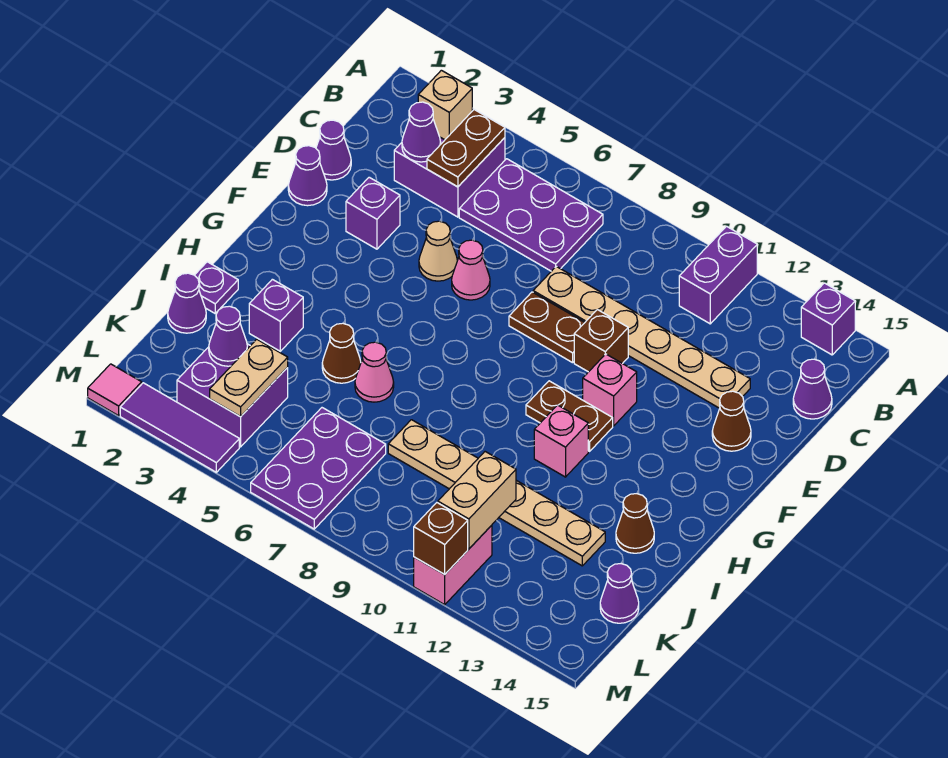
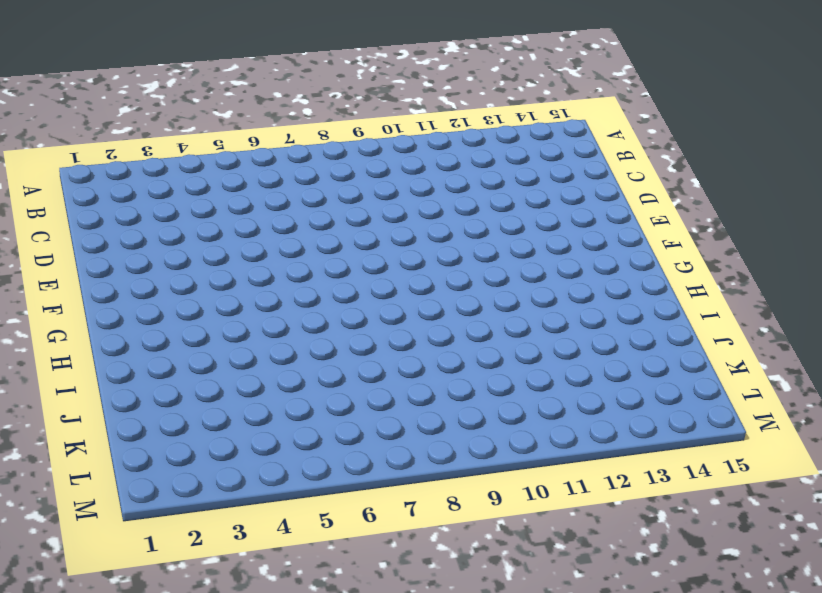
none -> purple brick A11:B11 level 1
none -> purple brick A14 level 1
none -> purple brick B3:C4 level 1
none -> purple plate B5:C7 level 1

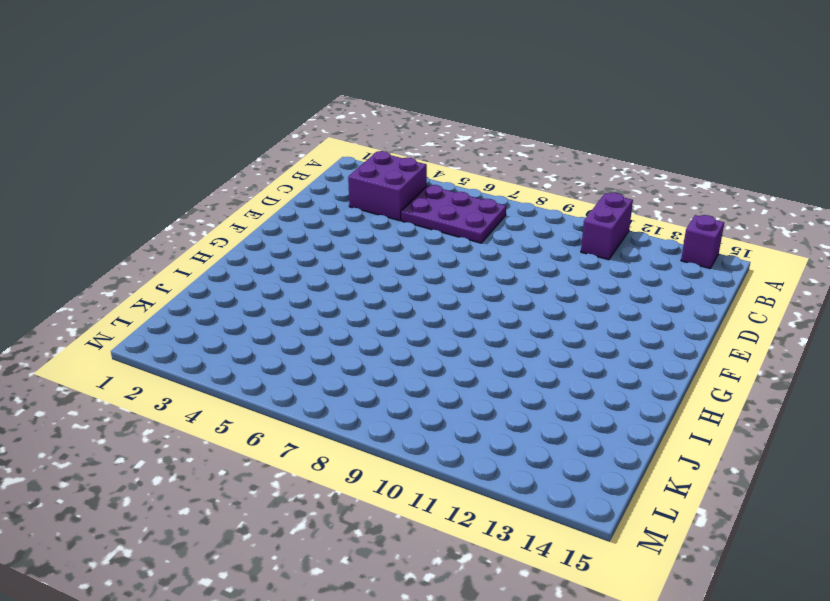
none -> purple cone C15 level 1
none -> purple cone D1 level 1
none -> tan plate D8:D13 level 1
none -> purple cone E1 level 1

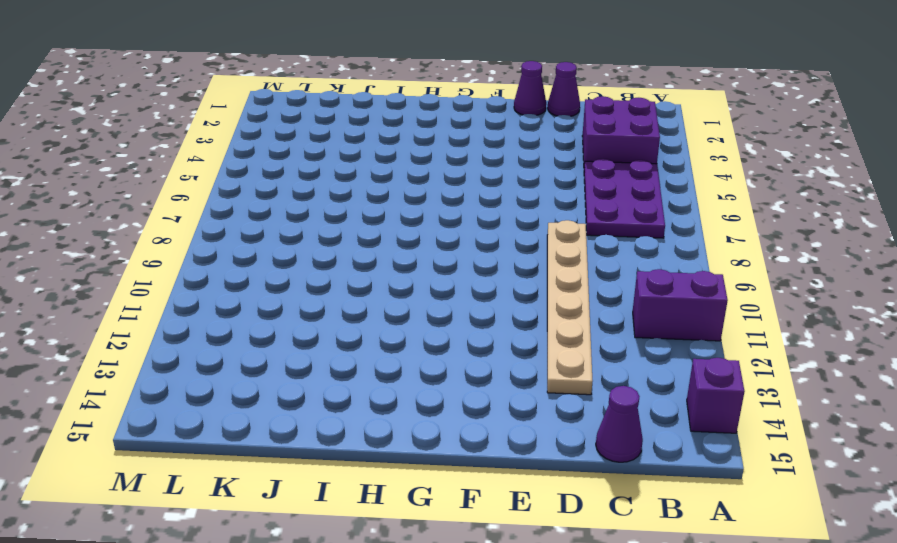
none -> purple brick E3 level 1
none -> tan cone E5 level 1
none -> pink cone E6 level 1
none -> brown plate E8:E9 level 1

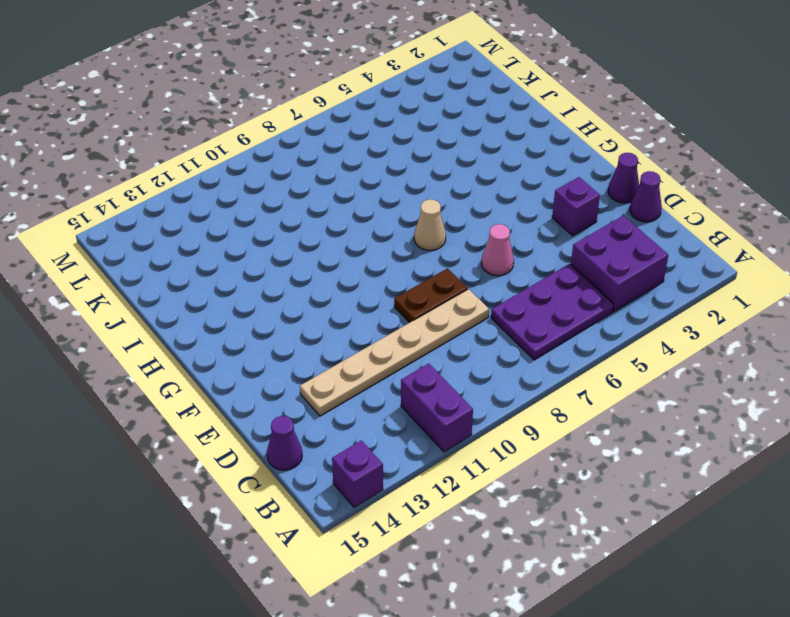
tan cone G7 level 1 -> tan cone E5 level 1
none -> brown brick E10 level 1
none -> brown cone E14 level 1
none -> pink brick F11 level 1
none -> brown plate G10:G11 level 1

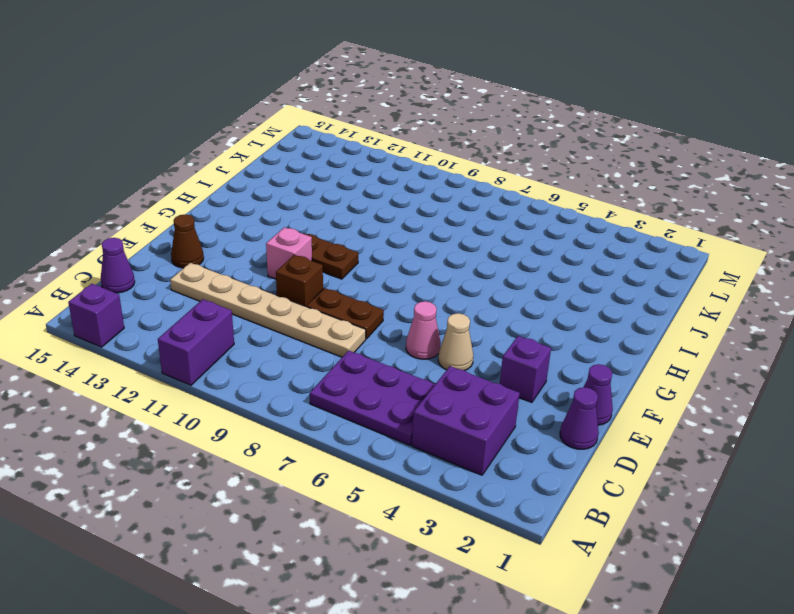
none -> pink brick H11 level 1
none -> purple plate I1 level 1
none -> purple brick I3 level 1
none -> brown cone I5 level 1

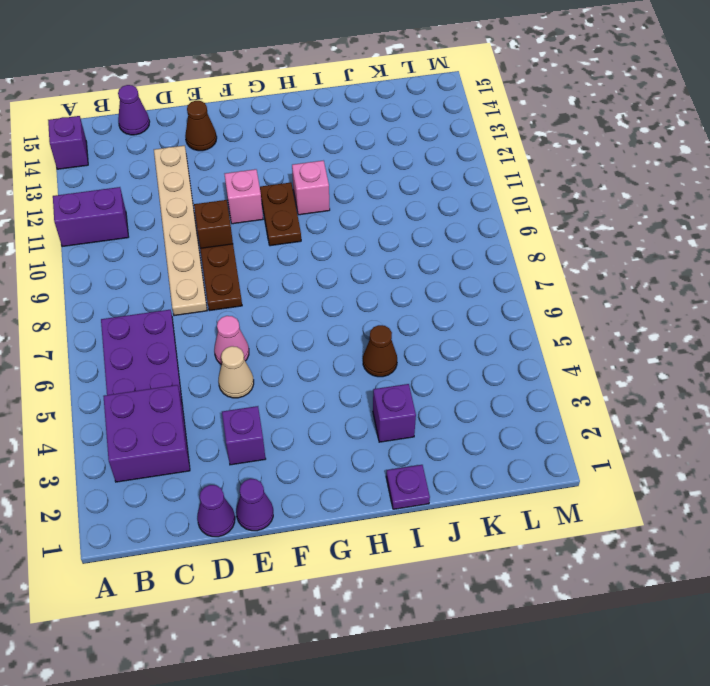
none -> pink cone I6 level 1
none -> brown cone I14 level 1
none -> purple cone J1 level 1
none -> tan plate J8:J13 level 1

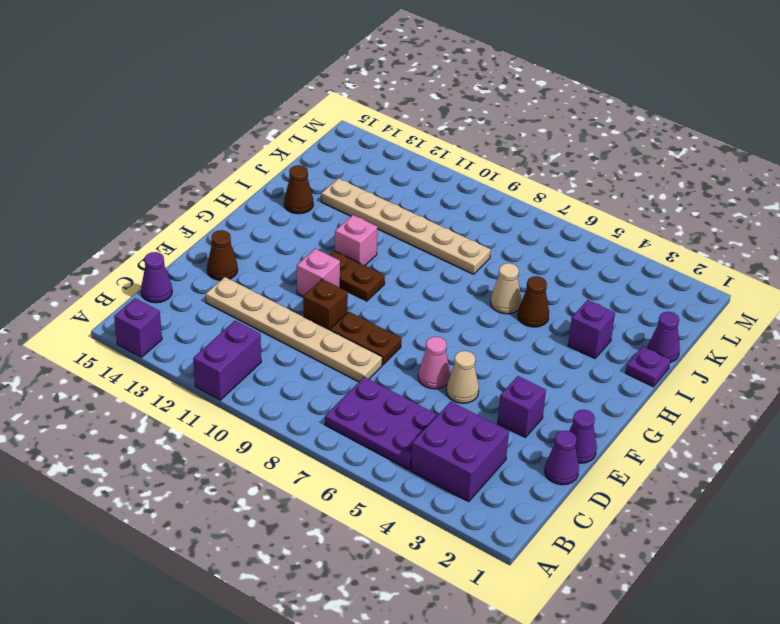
tan cone I6 level 1 -> pink cone I6 level 1
none -> purple brick K3:L4 level 1
none -> purple plate K6:M7 level 1
none -> purple cone K15 level 1
none -> pink brick L11:M11 level 1

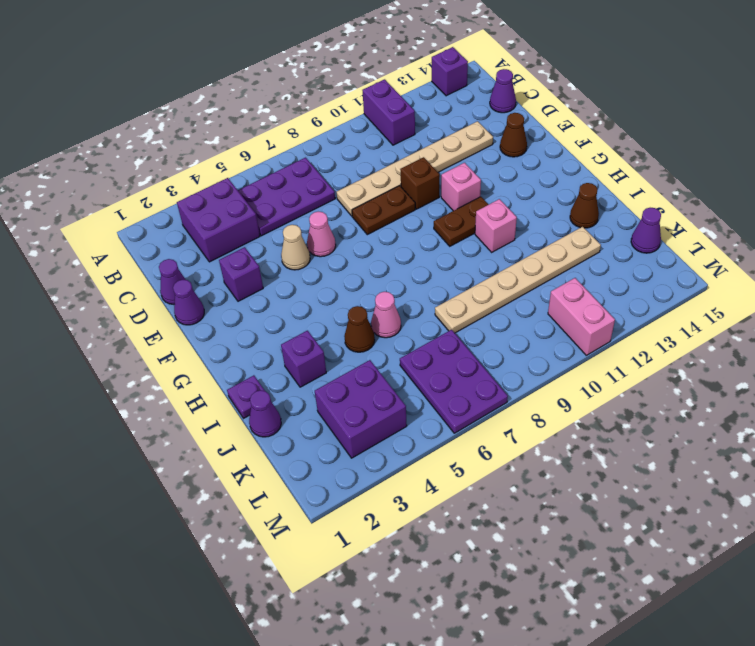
none -> pink tile M1 level 1
none -> purple tile M2:M4 level 1
none -> tan brick B3 level 2
none -> brown plate B4:C4 level 2

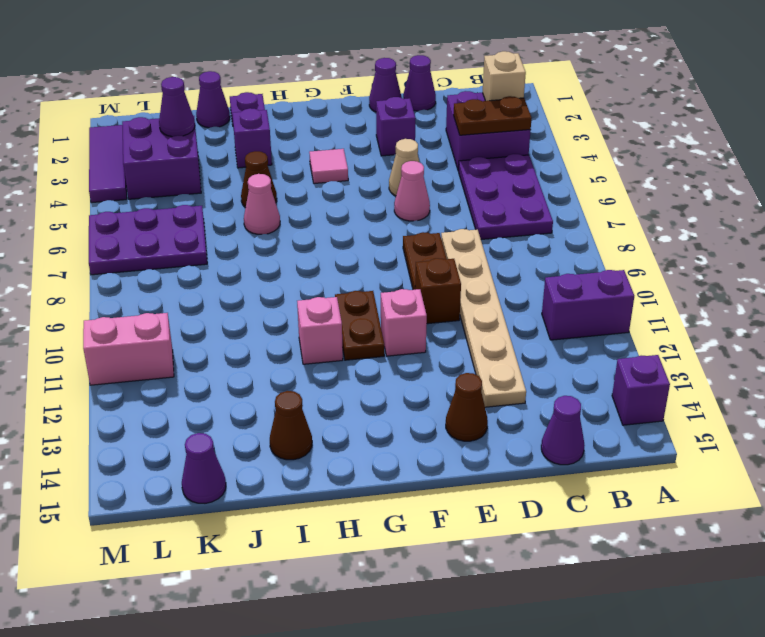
pink tile G4 level 1 -> pink tile M1 level 1
none -> tan plate J8:J13 level 1
none -> purple cone C3 level 2
none -> tan plate K4:L4 level 2
none -> tan brick K11:L11 level 2

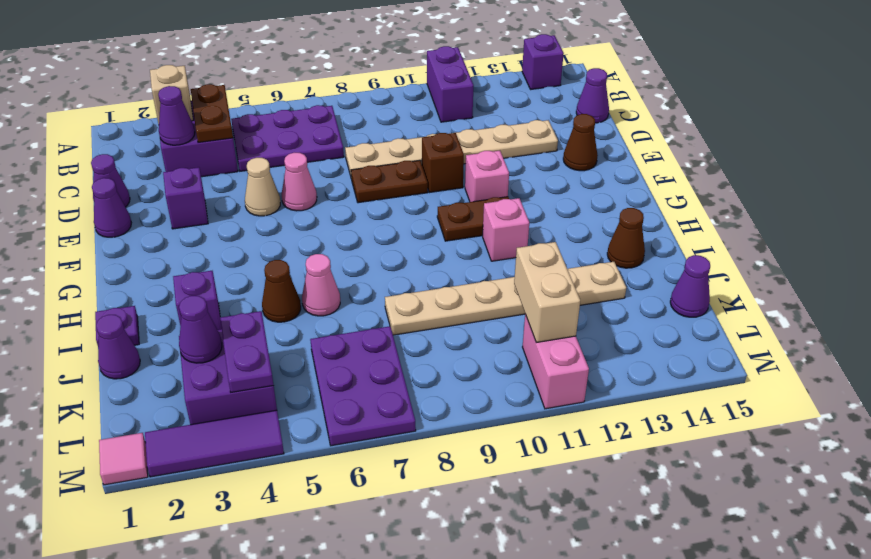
purple plate K4:L4 level 2 -> tan plate K4:L4 level 2
none -> brown brick M11 level 2

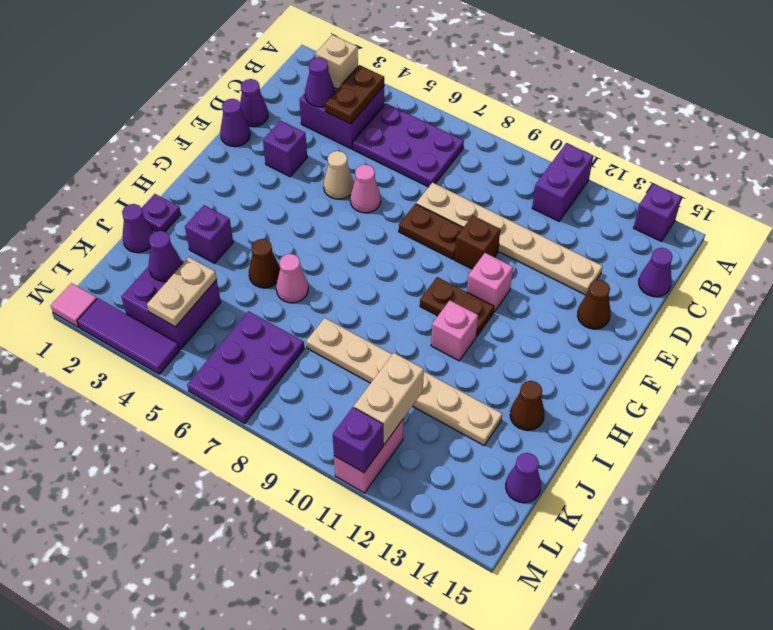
purple brick M11 level 2 -> brown brick M11 level 2

